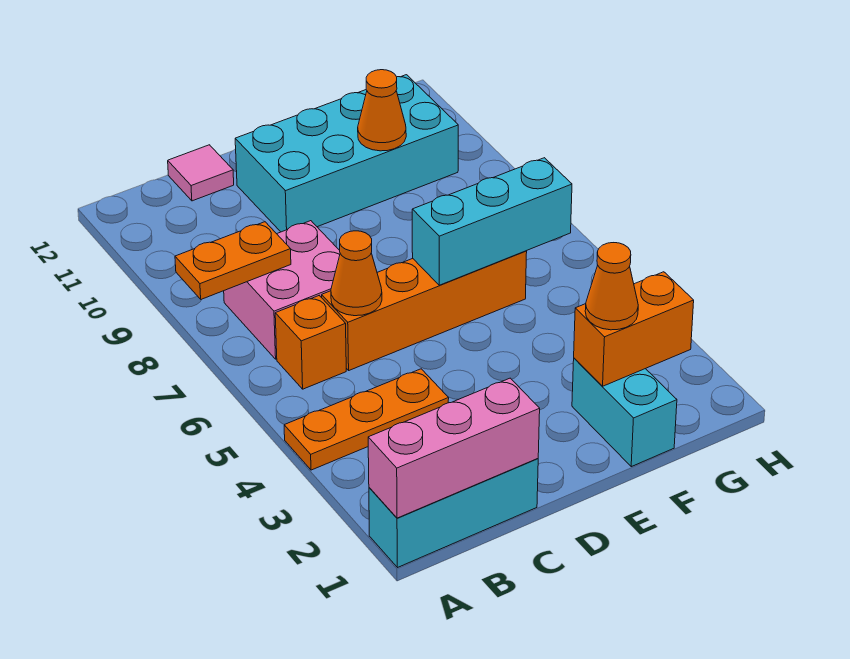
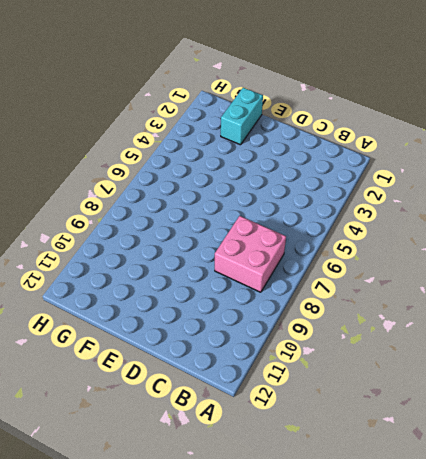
none -> cyan brick A1:C1 level 1
none -> orange plate A4:C4 level 1
none -> orange brick B6 level 1

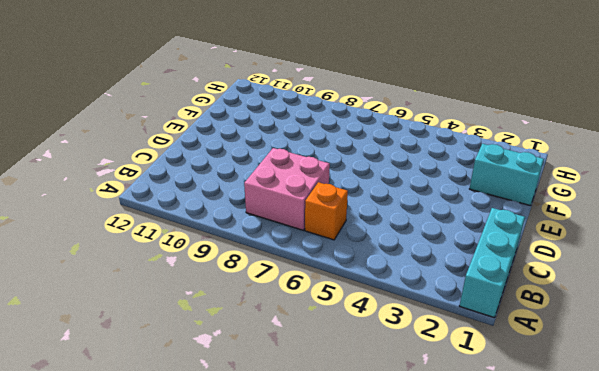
none -> orange plate A4:C4 level 1
none -> orange brick C6:F6 level 1
none -> pink tile C12 level 1

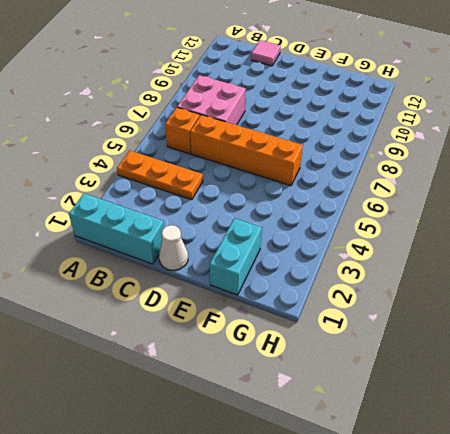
white cone D1 level 1 -> none
none -> cyan brick D10:G11 level 1
none -> pink brick A1:C1 level 2
none -> orange plate A8:B8 level 2

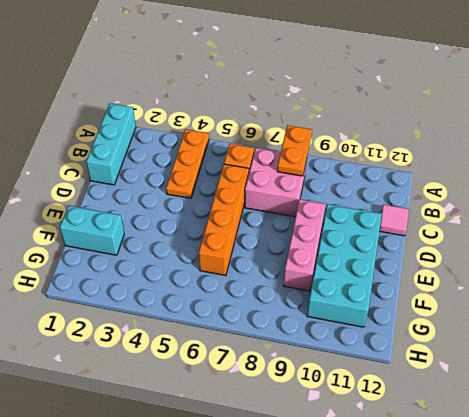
pink brick D9:F9 level 1 -> pink brick A1:C1 level 2
none -> orange cone C6 level 2
none -> cyan brick E6:G6 level 2
none -> orange brick F2:G2 level 2

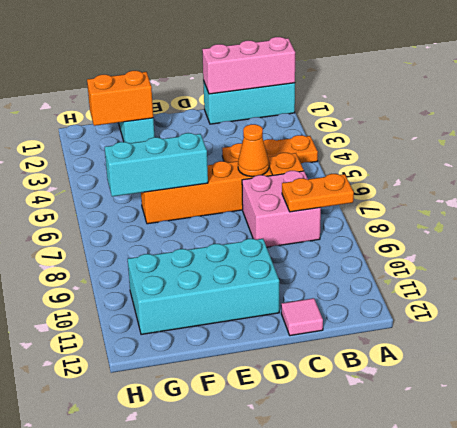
none -> orange cone F10 level 2
none -> orange cone F2 level 3

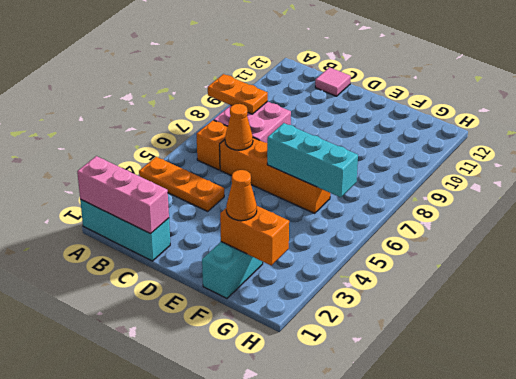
none -> cyan brick D10:G11 level 1
none -> orange cone F10 level 2

